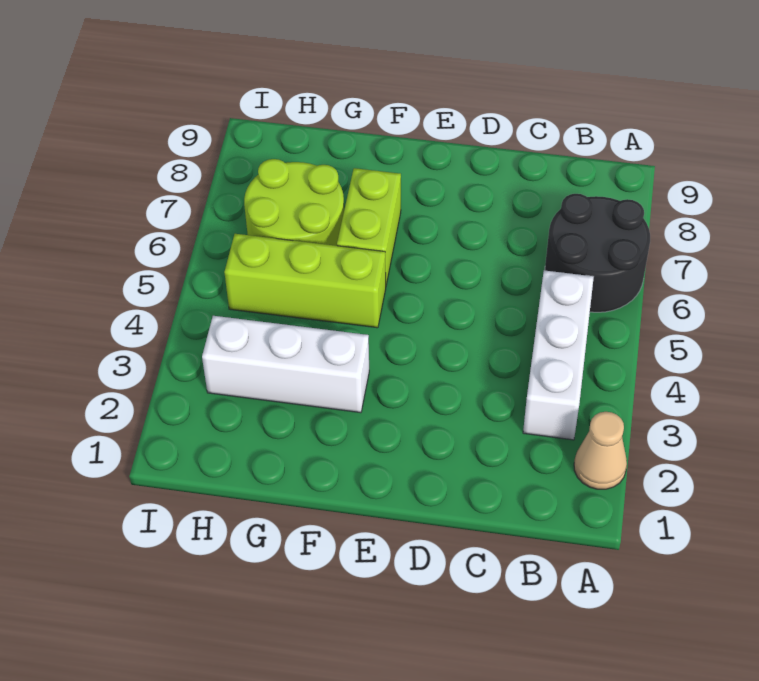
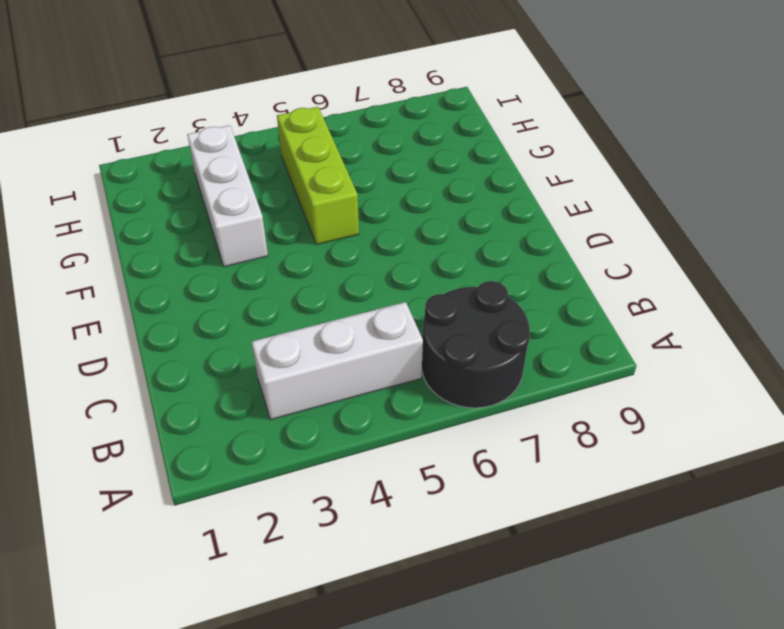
none -> tan cone A2 level 1
none -> lime brick F6:F7 level 1

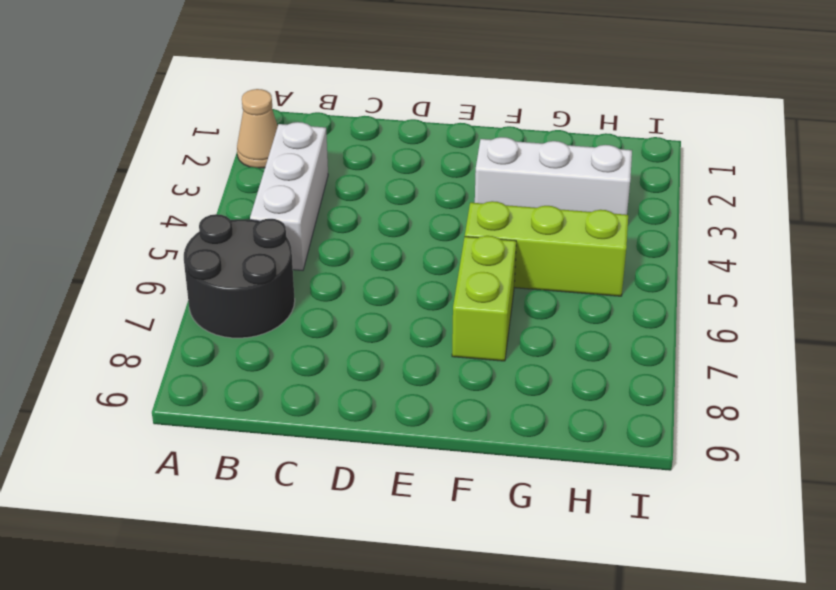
none -> lime round brick G6:H7 level 1

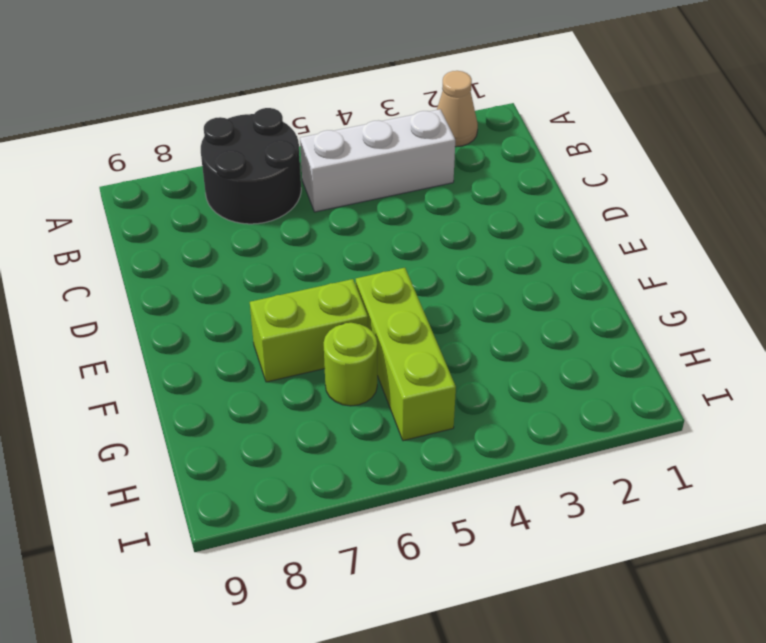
lime round brick G6 level 1 -> lime round brick G6:H7 level 1
none -> white brick F3:H3 level 1

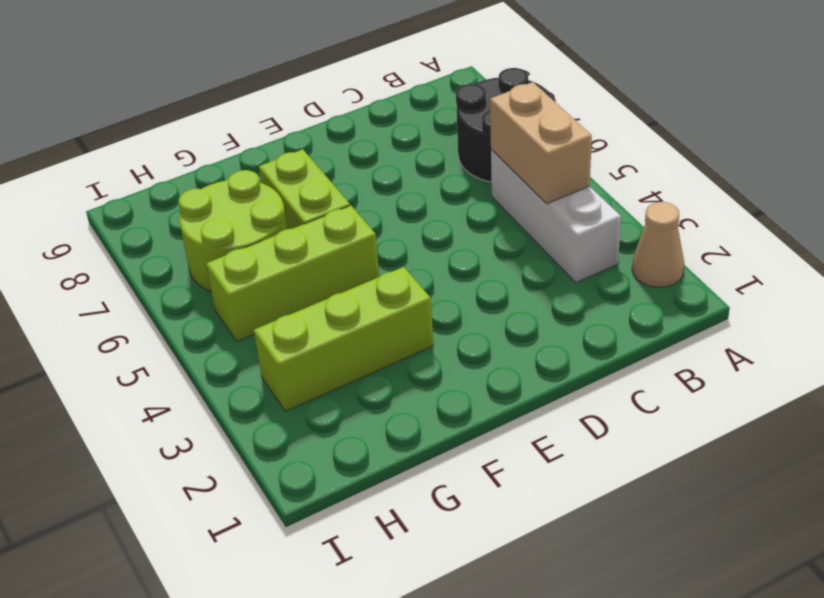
tan brick B4:B5 level 2 -> none
lime brick F3:H3 level 1 -> white brick F3:H3 level 1

